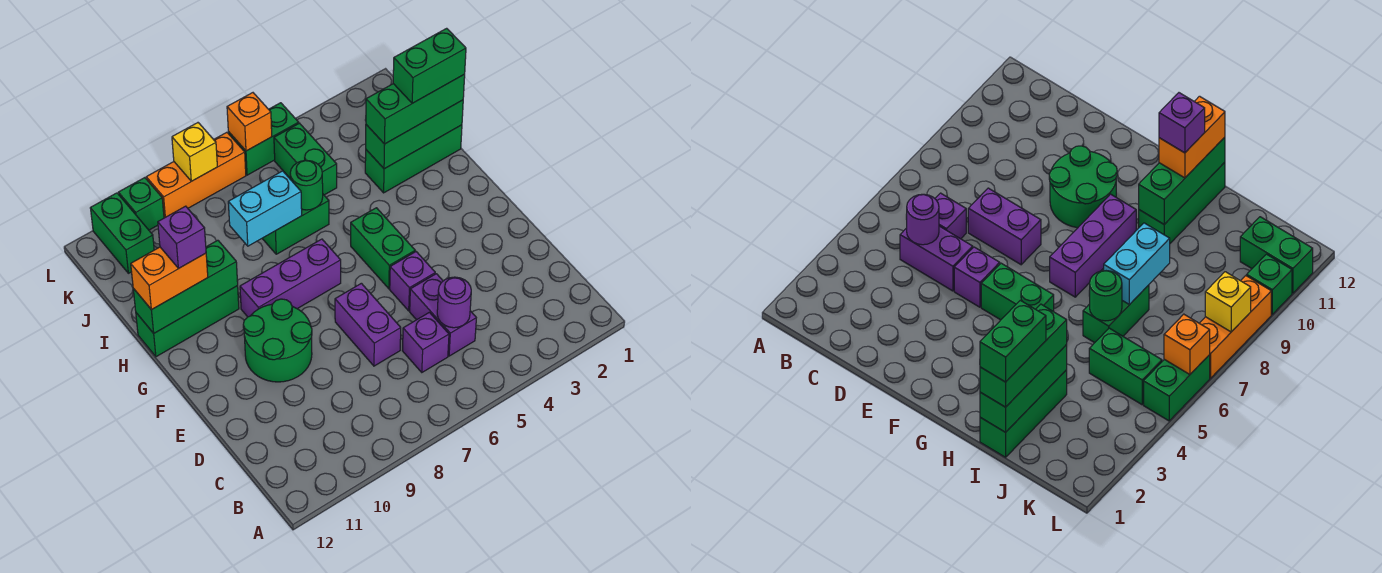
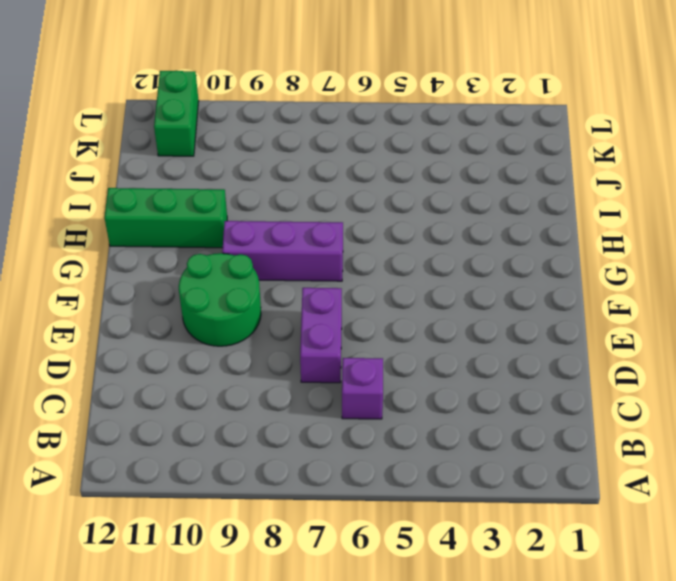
none -> purple brick C5:D5 level 1
none -> purple brick E5 level 1
none -> green brick F5:G5 level 1

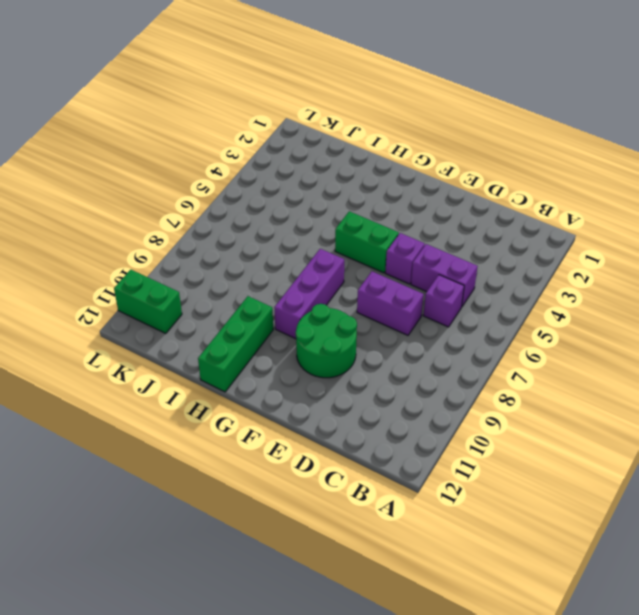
none -> green brick I1:I3 level 1
none -> green brick I6:I7 level 1
none -> green brick J5:K5 level 1

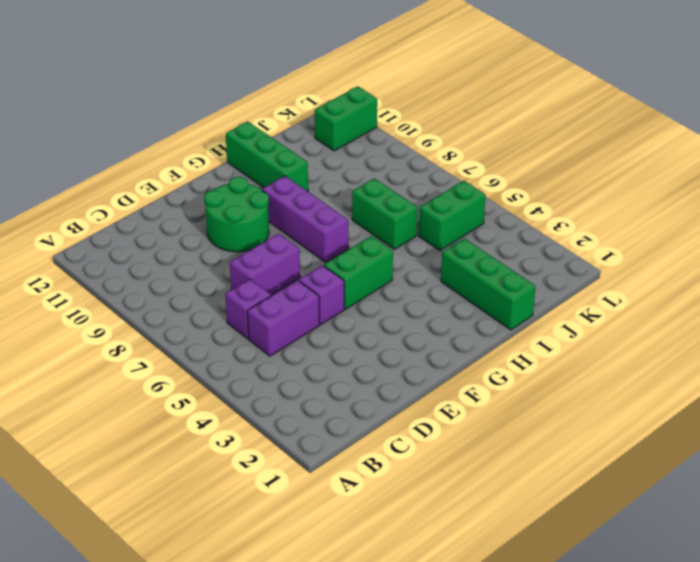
none -> green brick L5:L6 level 1
none -> orange brick L7:L9 level 1
none -> green brick L10 level 1

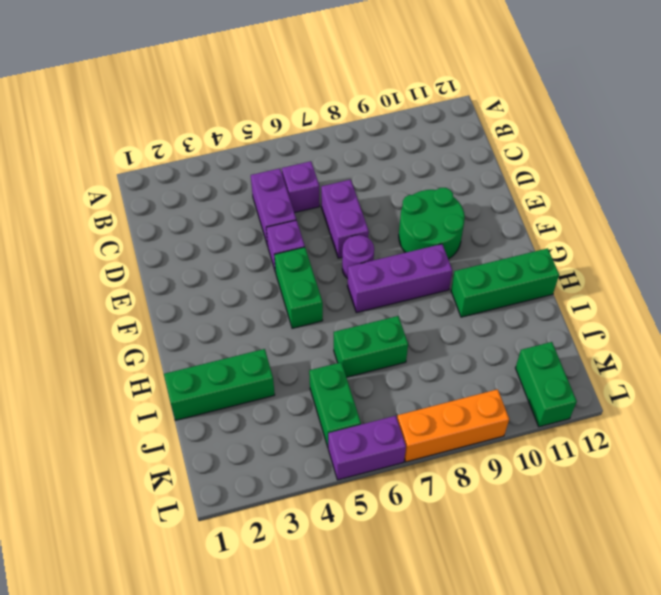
purple round brick F7 level 1 -> purple round brick C5 level 2
purple brick L5:L6 level 1 -> green brick L5:L6 level 1
none -> green brick L10 level 1
none -> green brick H10:H12 level 2
none -> green brick I1:I3 level 2

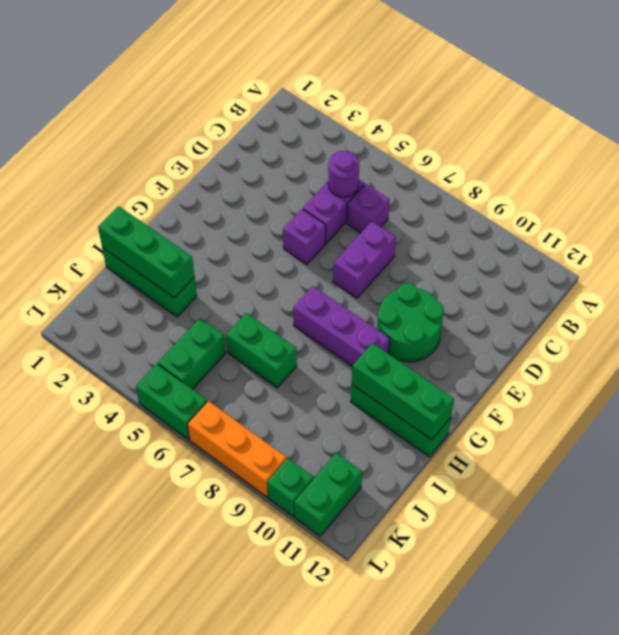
none -> green brick F5:G5 level 1
none -> green round brick I6 level 2
none -> cyan brick I7:I8 level 2

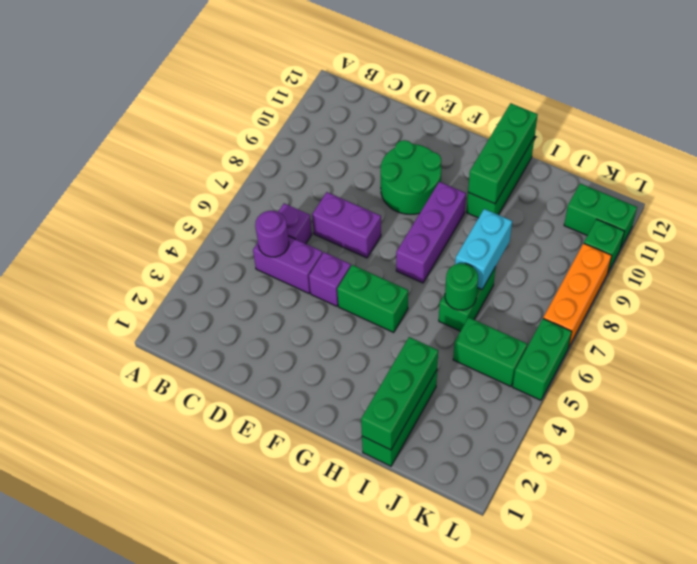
none -> orange brick L6 level 2
none -> yellow brick L8 level 2
none -> orange brick H11:H12 level 3

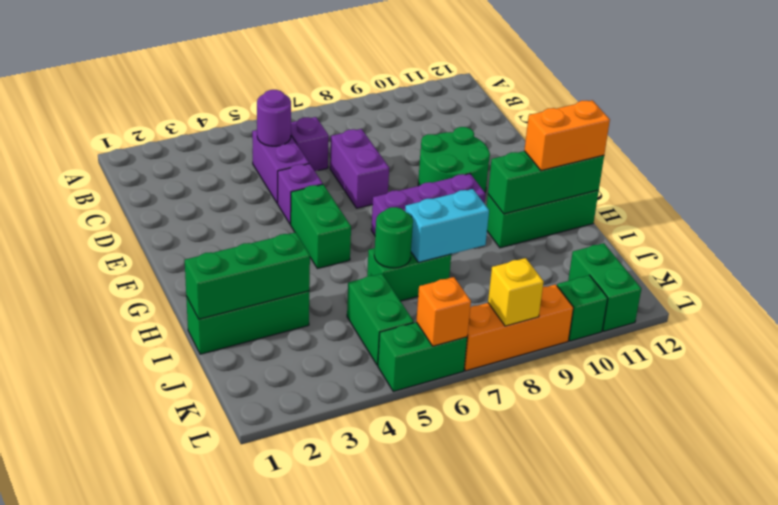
none -> green brick I1:I3 level 3
none -> purple brick H11 level 4
none -> green brick I1:I2 level 4

